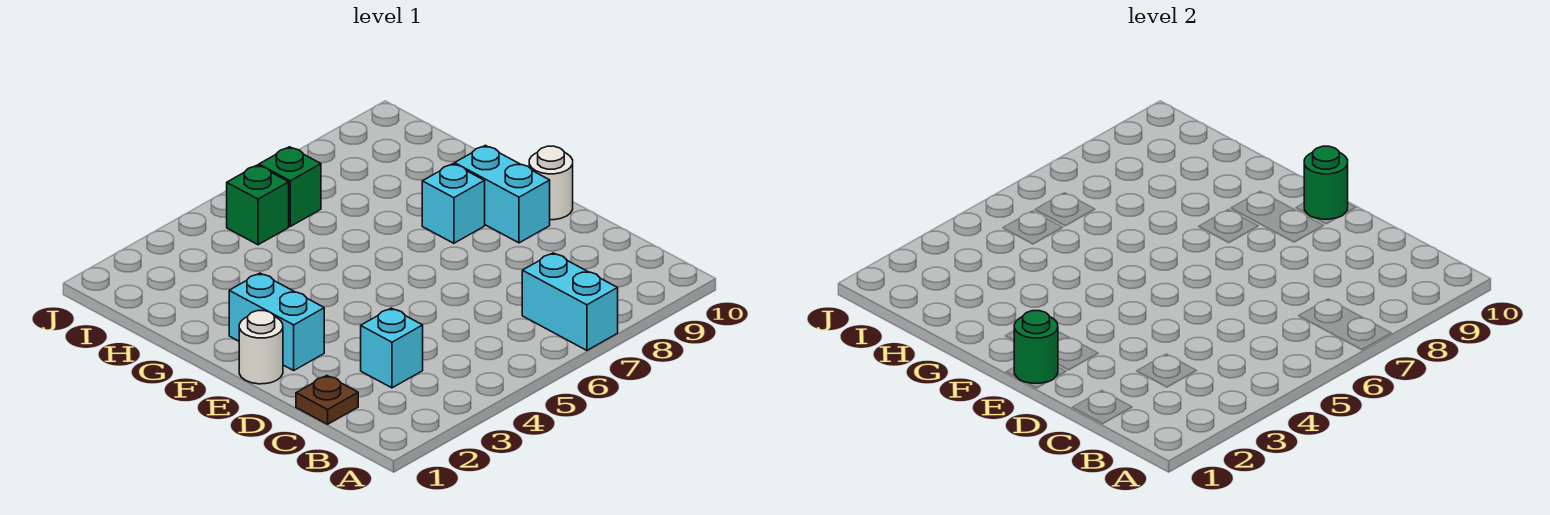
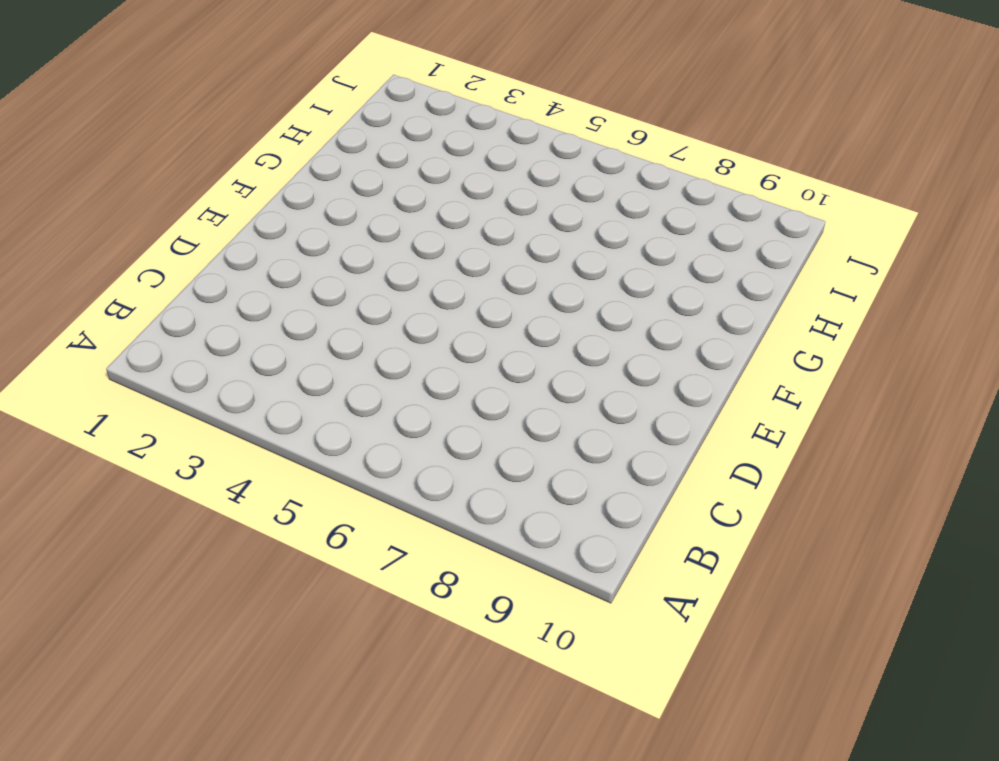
none -> cyan brick A7:B7 level 1
none -> brown plate C1 level 1
none -> cyan brick C3 level 1

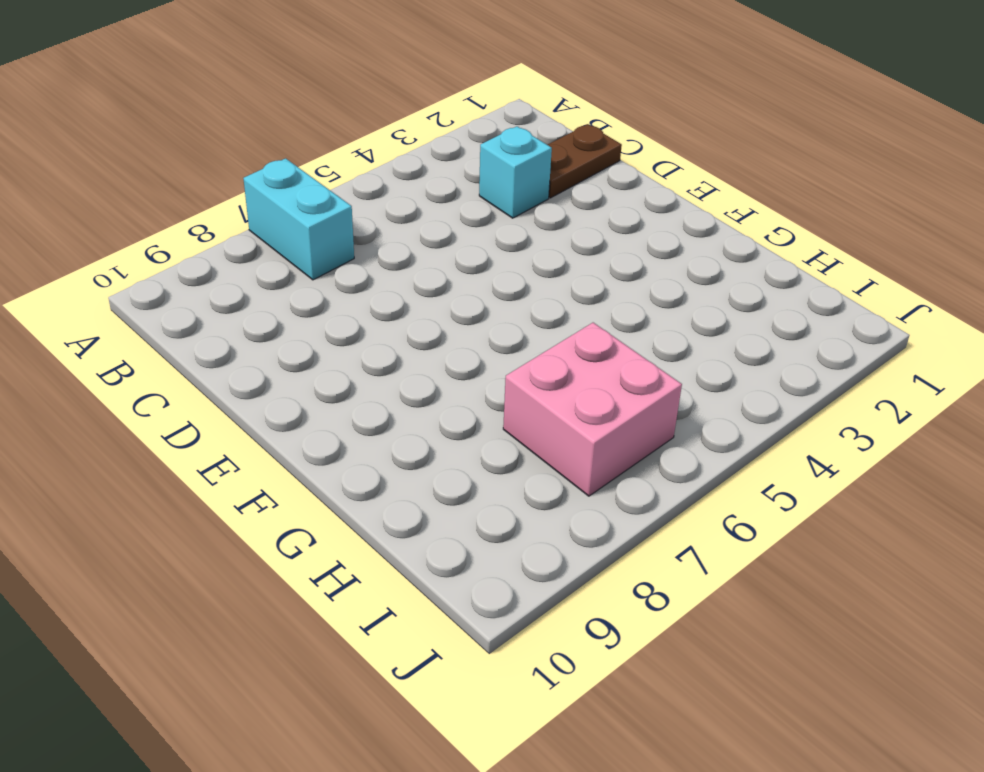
brown plate C1:C2 level 1 -> brown plate C1 level 1
pink brick H6:I7 level 1 -> green brick I6 level 1
none -> white round brick E1 level 1
none -> cyan brick E2:F2 level 1
none -> cyan brick E9:F9 level 1

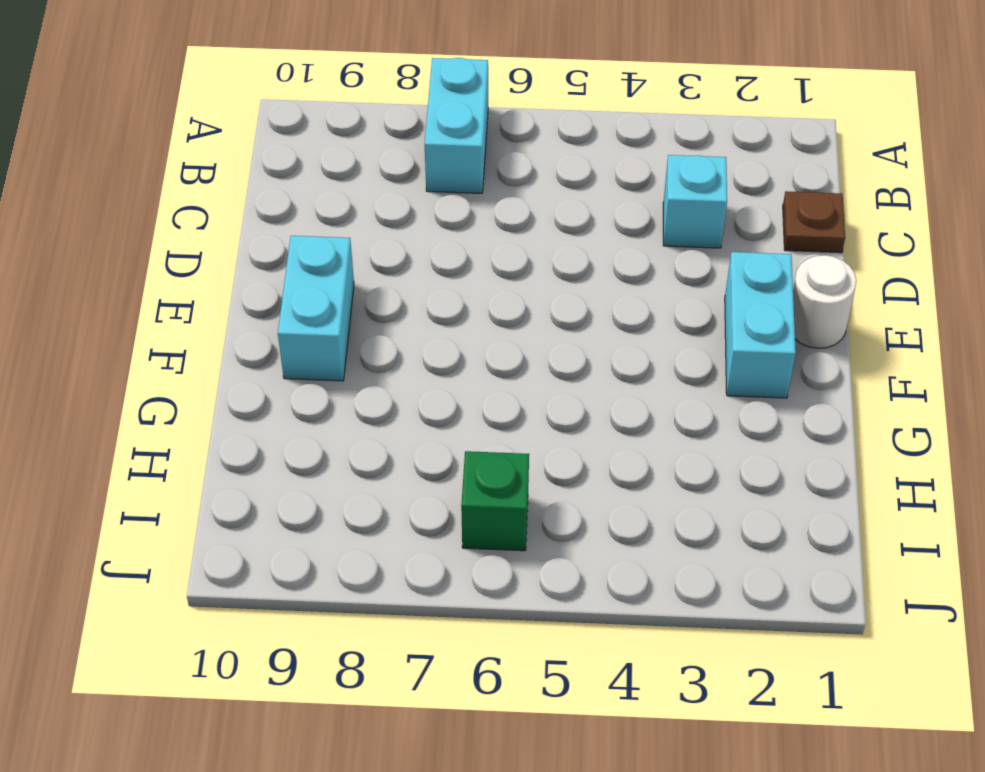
none -> white round brick E10 level 1
none -> cyan brick F8 level 1
none -> green brick I5 level 1

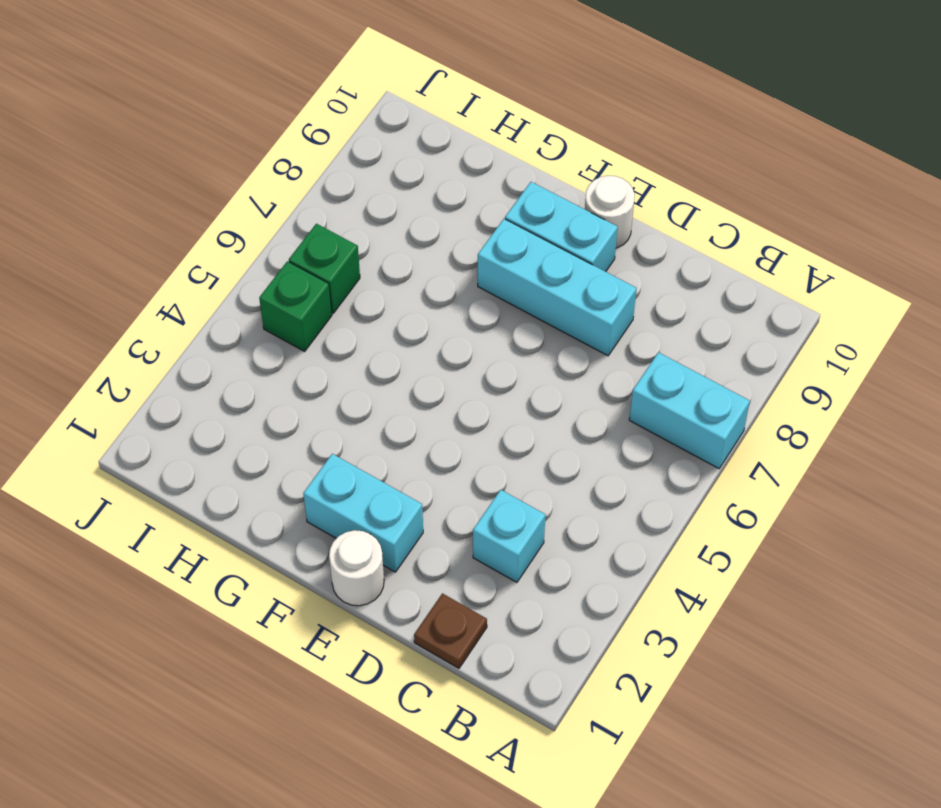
cyan brick D8:F8 level 1 -> cyan brick F8 level 1
none -> green round brick E1 level 2
none -> green round brick E10 level 2

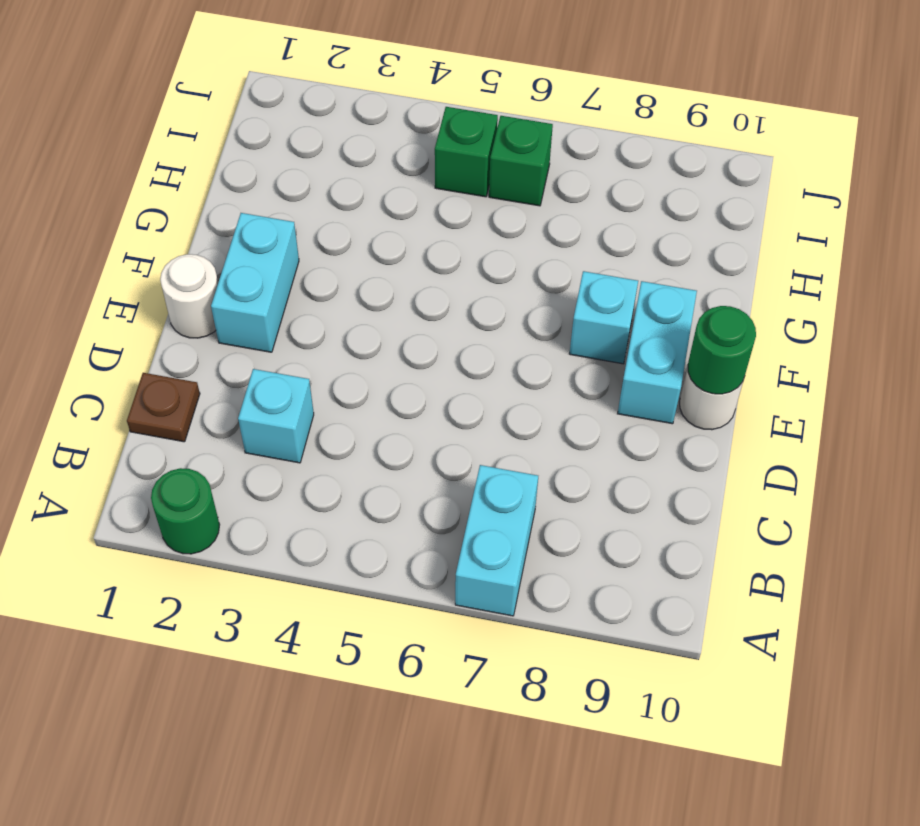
green round brick A2 level 1 -> green round brick E1 level 2

